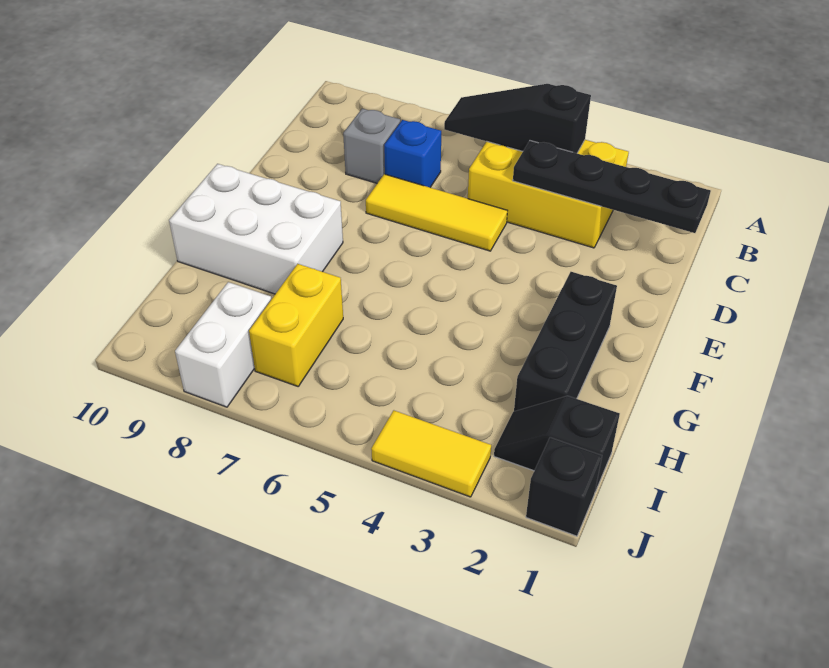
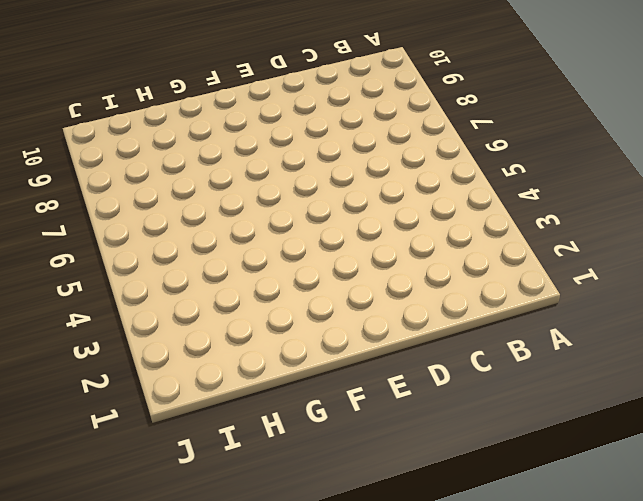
none -> yellow brick B3:C5 level 1
none -> blue brick C7 level 1
none -> grey brick C8 level 1

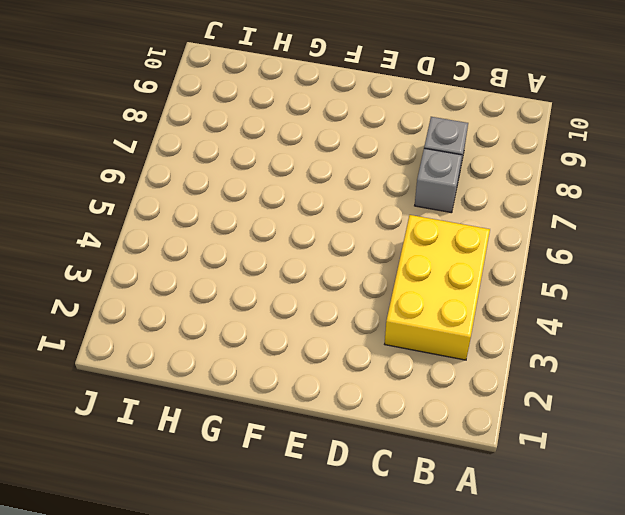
grey brick C7 level 1 -> blue brick C7 level 1
none -> yellow tile D5:D7 level 1
none -> black brick F2:H2 level 1
none -> white brick F8:G10 level 1

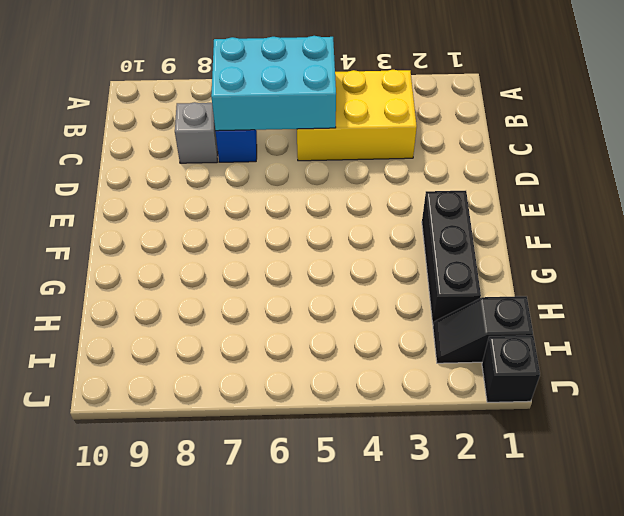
cyan brick B5:C7 level 2 -> black slope B4:B6 level 2 top 4
none -> yellow tile D5:D7 level 1
none -> white brick F8:G10 level 1
none -> yellow brick H7:I7 level 1

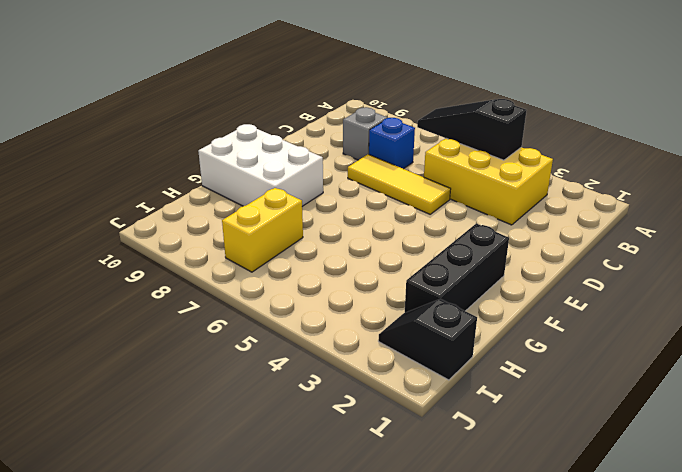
none -> white brick I8:J8 level 1
none -> black brick J1 level 1
none -> yellow tile J3:J4 level 1

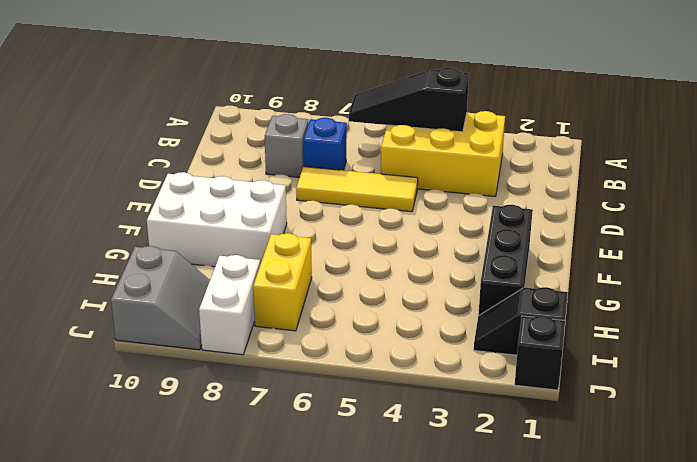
grey slope I9:J10 level 1 top 10 -> none
none -> yellow tile J3:J4 level 1
none -> black plate C1:C4 level 2

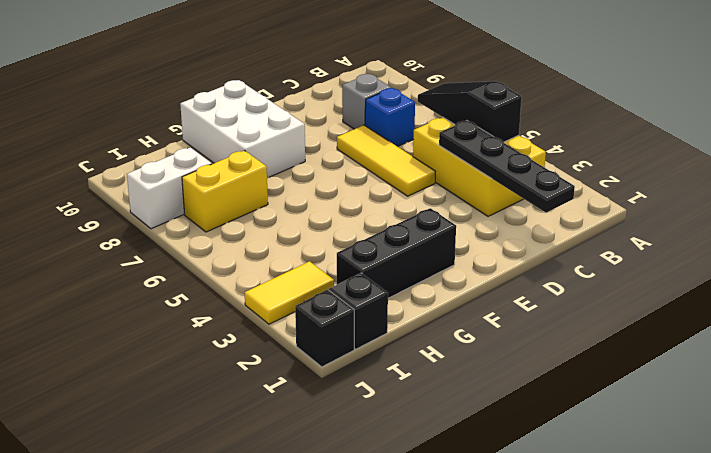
yellow tile I3:J3 level 1 -> yellow tile J3:J4 level 1

